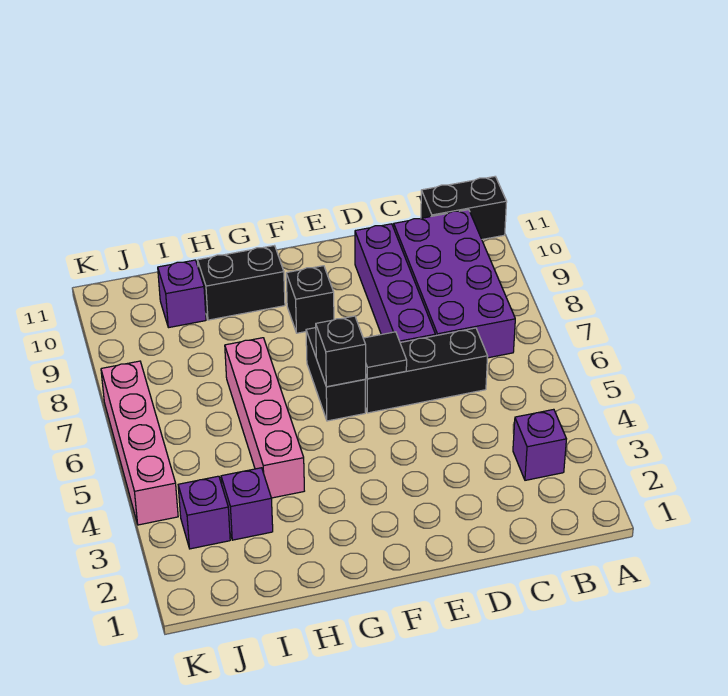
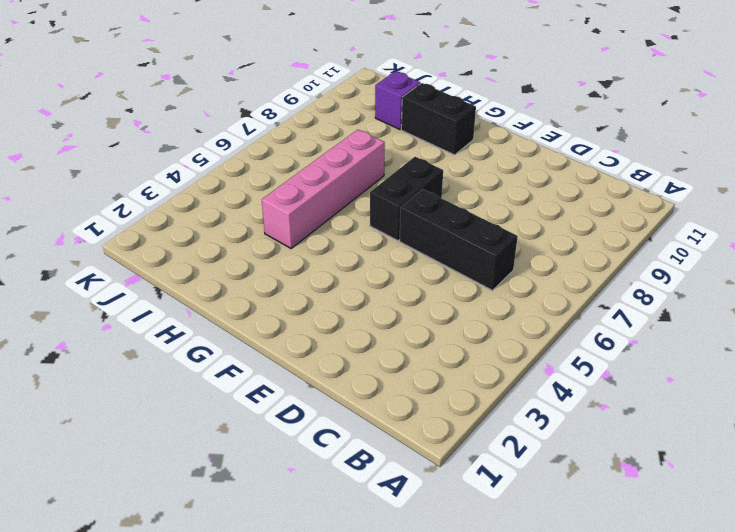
none -> black brick A11:B11 level 1
none -> purple brick B3 level 1
none -> purple brick B7:C10 level 1

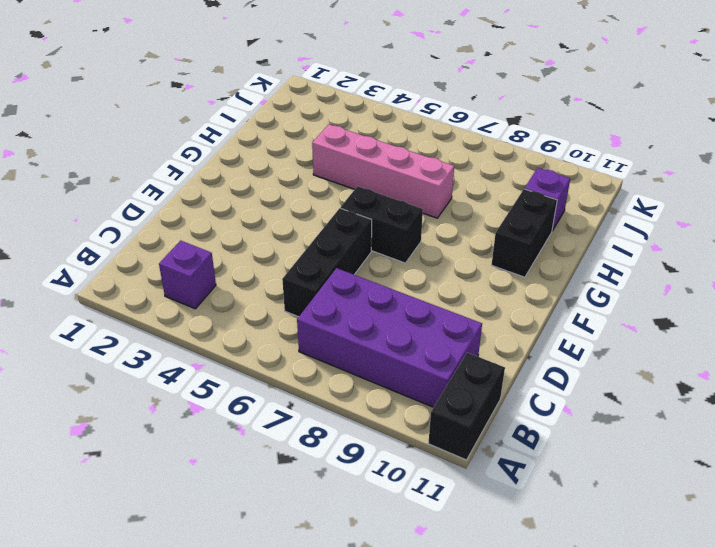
none -> purple brick D7:D10 level 1
none -> black brick F9 level 1
none -> purple brick I3 level 1

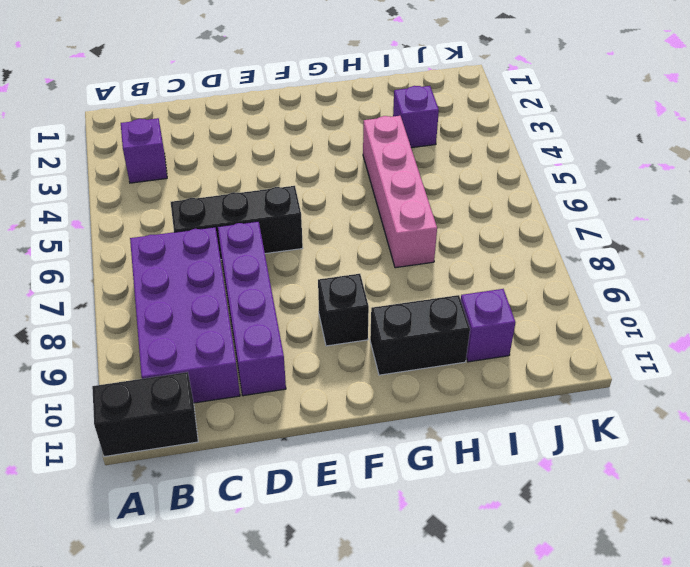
none -> black brick F6:F7 level 1
none -> purple brick J3 level 1
none -> pink brick K4:K7 level 1

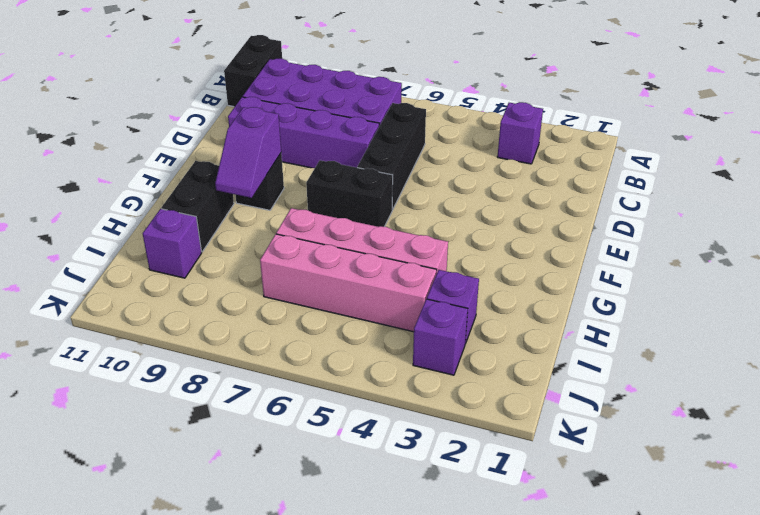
purple slope F9:G9 level 2 top F -> none
pink brick I4:I7 level 1 -> pink brick K4:K7 level 1
none -> black tile E6 level 2
none -> black brick F6 level 2

